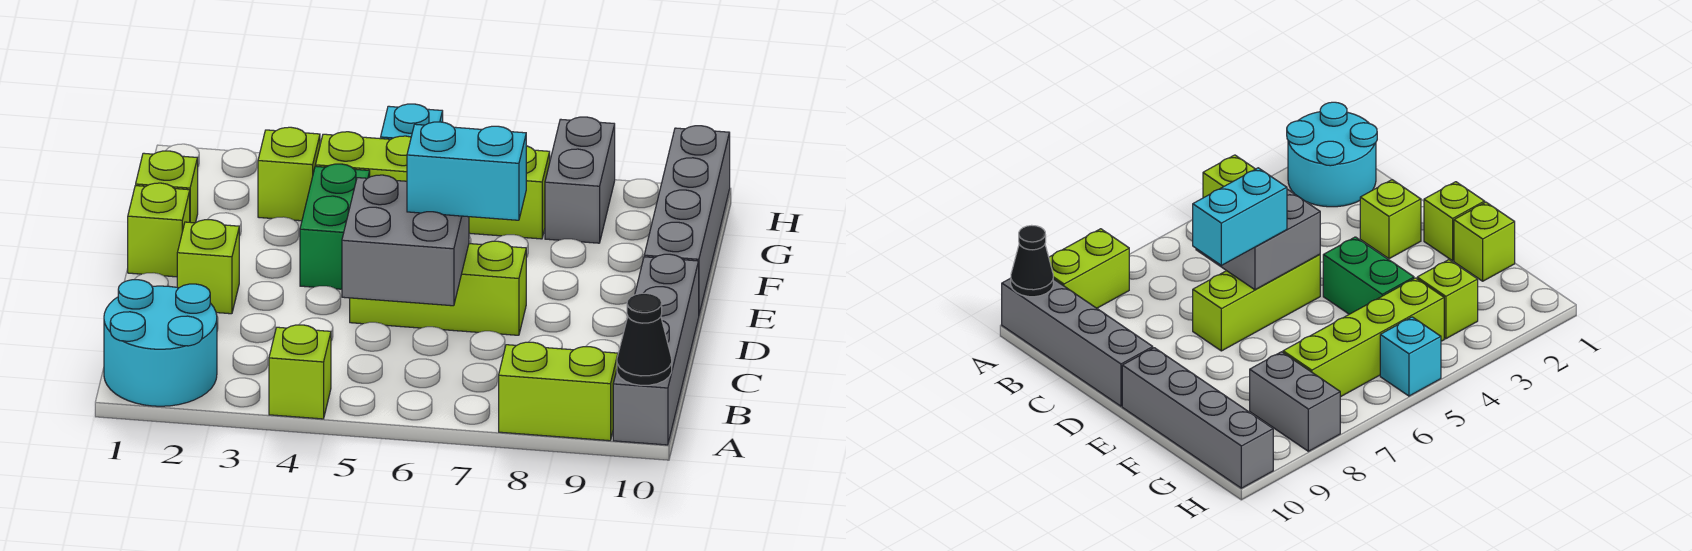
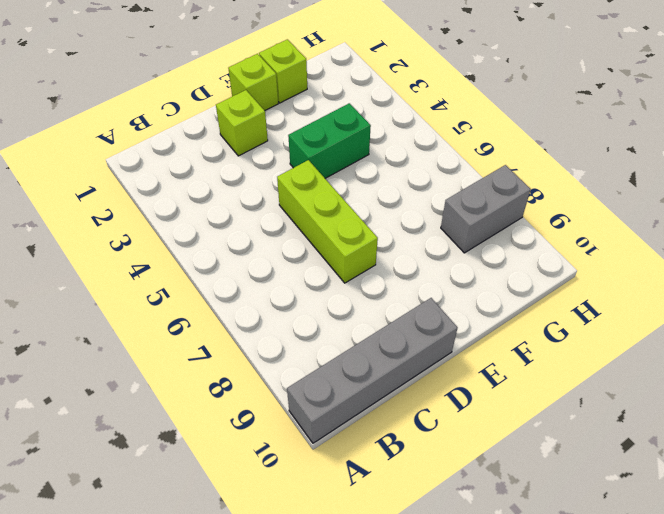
none -> cyan round brick A1:B2 level 1
none -> lime brick A4 level 1
none -> lime brick A8:A9 level 1

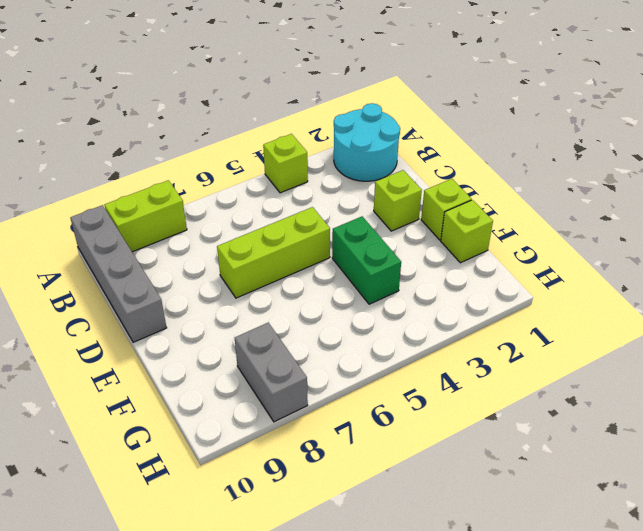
none -> grey brick E10:H10 level 1
none -> lime brick G3 level 1
none -> lime brick G4:G7 level 1

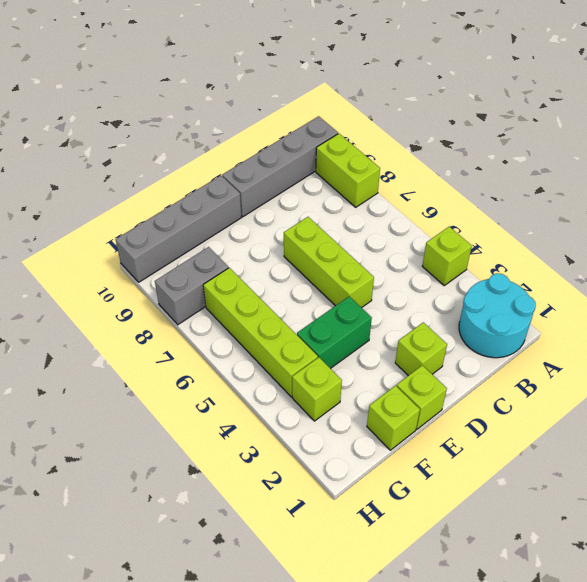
none -> cyan brick H5 level 1
none -> black cone A10 level 2
none -> grey brick C5:D6 level 2

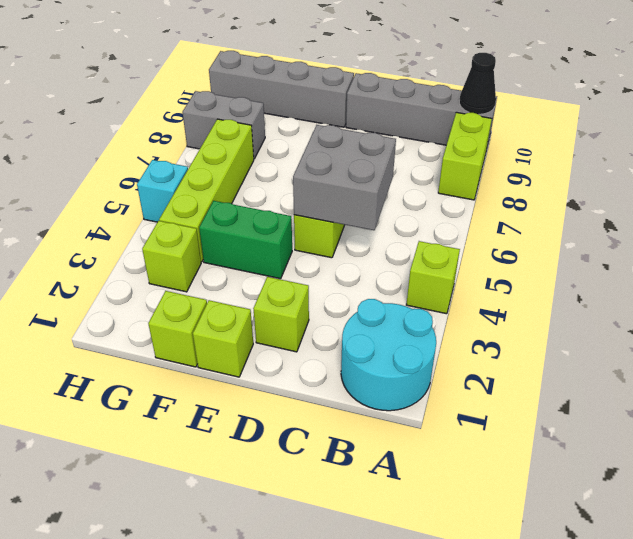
none -> cyan brick D6:D7 level 3

